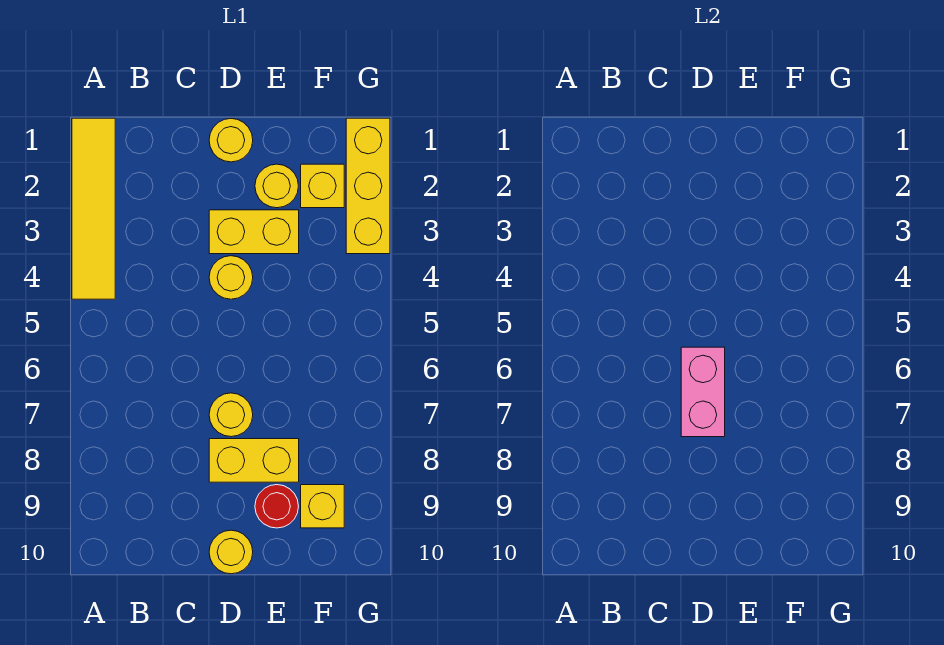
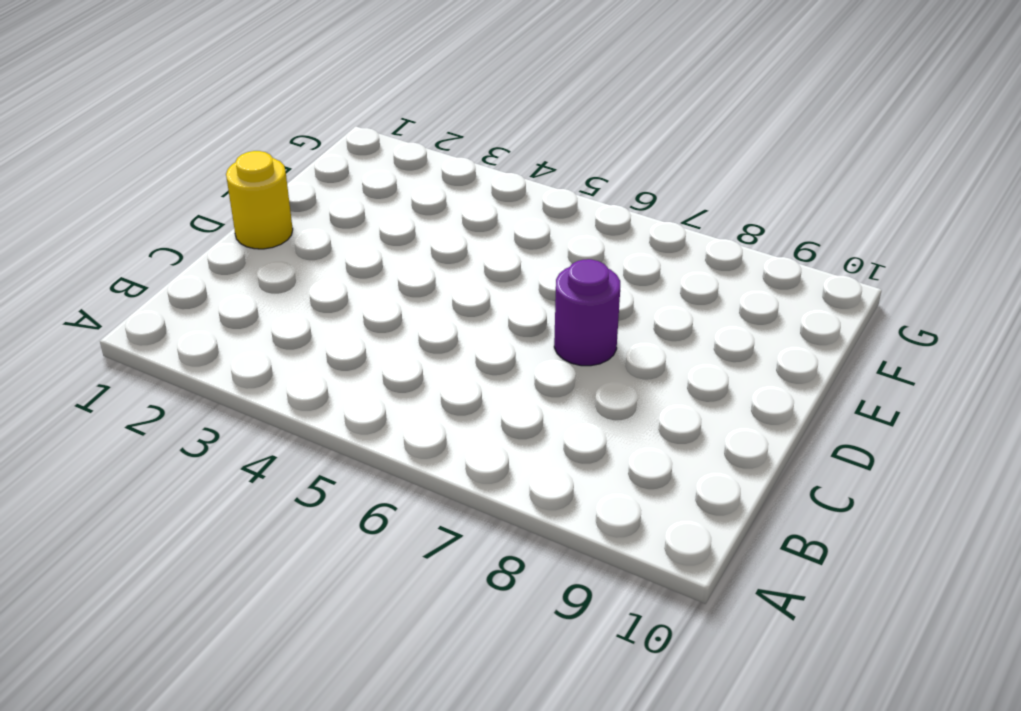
purple round brick D7 level 1 -> yellow round brick D7 level 1
none -> yellow tile A1:A4 level 1
none -> yellow brick D3:E3 level 1
none -> yellow round brick D4 level 1

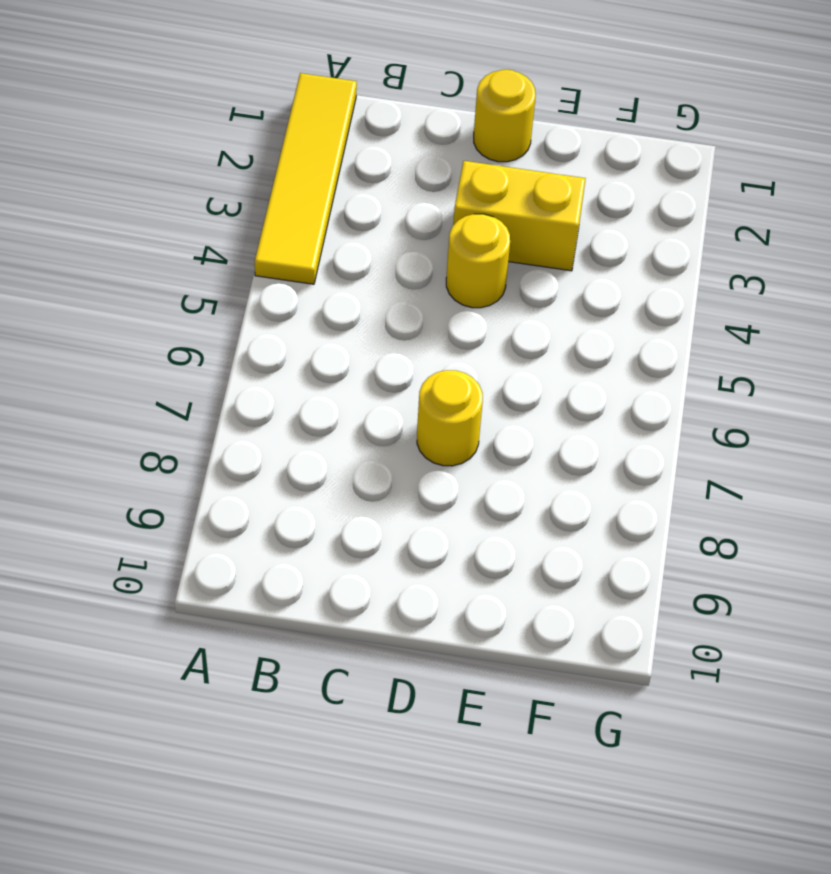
none -> yellow brick D8:E8 level 1
none -> yellow round brick D10 level 1
none -> yellow round brick E2 level 1

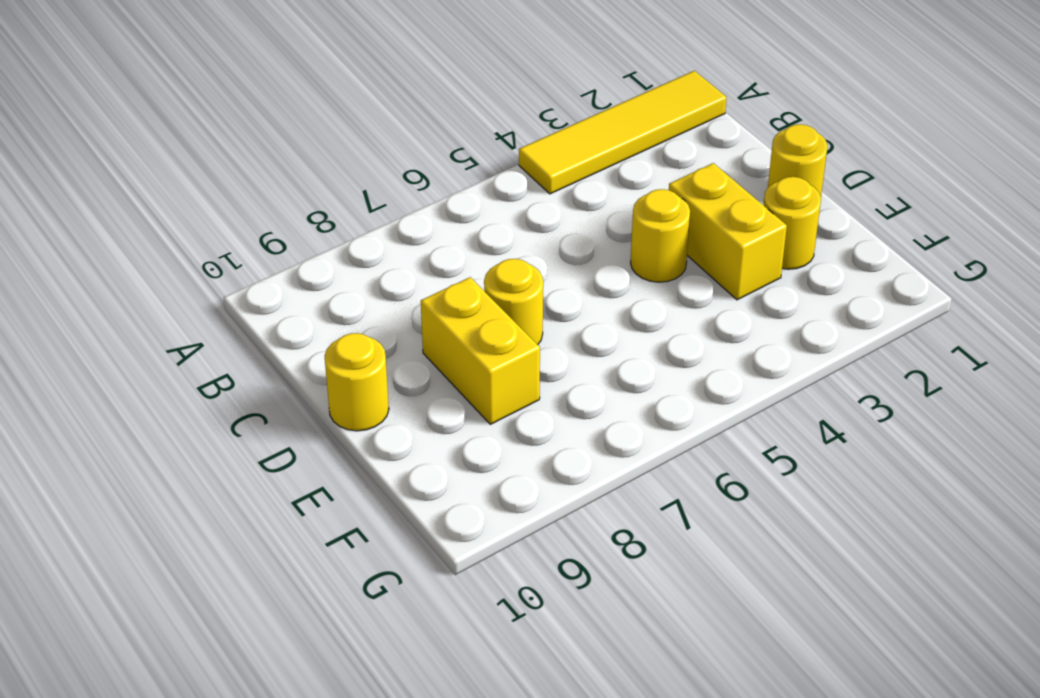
none -> red round brick E9 level 1
none -> yellow brick F2 level 1
none -> yellow brick F9 level 1

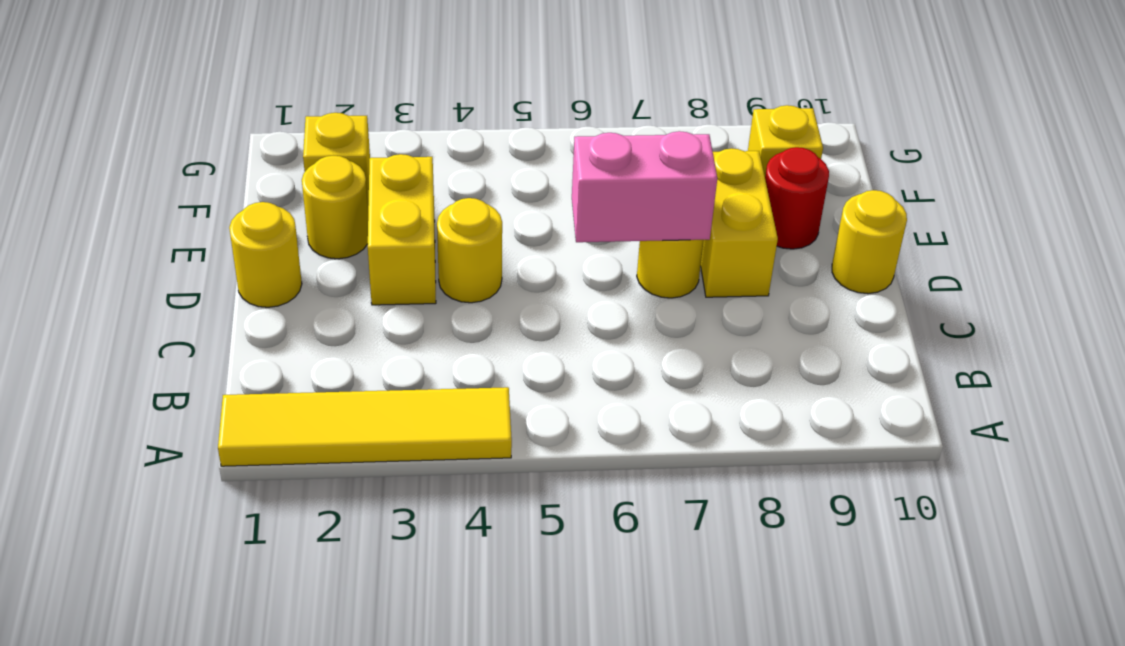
none -> yellow brick G1:G3 level 1

